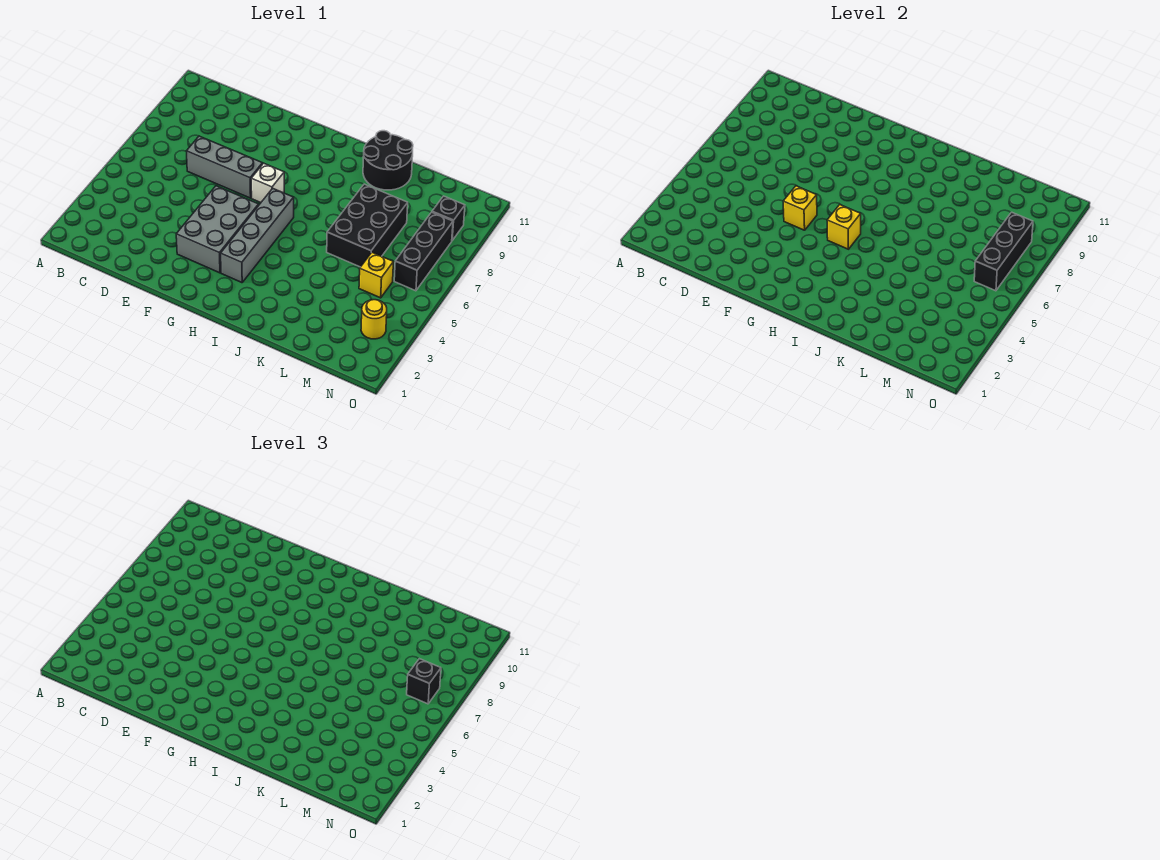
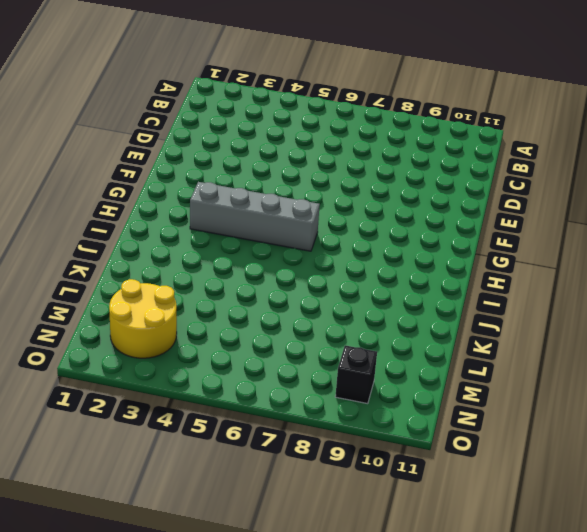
yellow round brick M2:N3 level 1 -> yellow round brick N3 level 1
none -> grey brick D7:F7 level 1
none -> grey brick F3:G5 level 1
none -> white brick G7 level 1

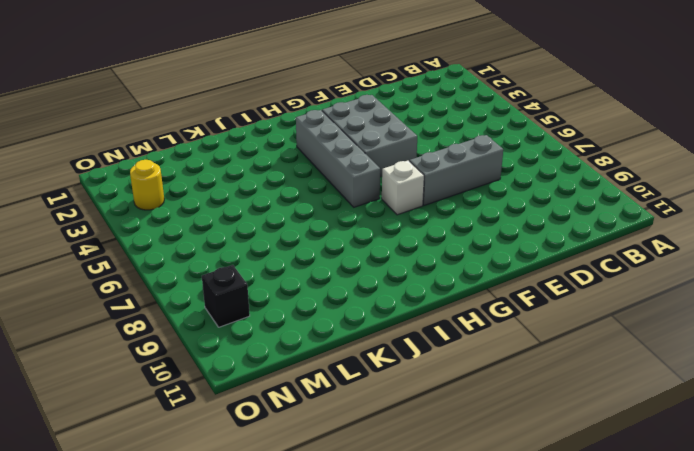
none -> black round brick J10:K11 level 1
none -> black brick K6:L8 level 1
none -> yellow brick M5 level 1

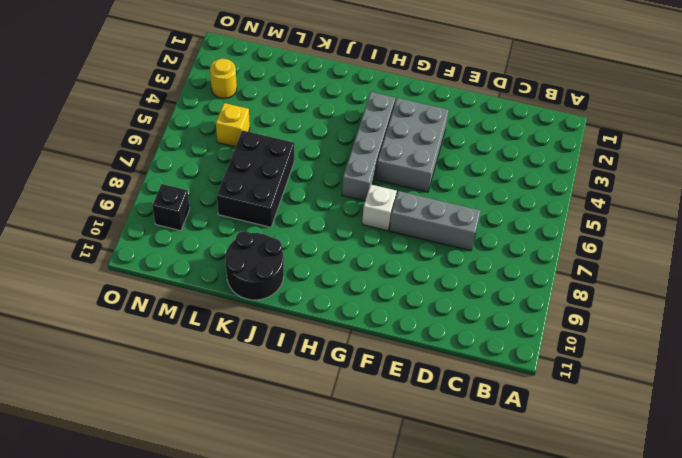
none -> black brick N6:N8 level 1
none -> yellow brick F5 level 2
none -> yellow brick H5 level 2

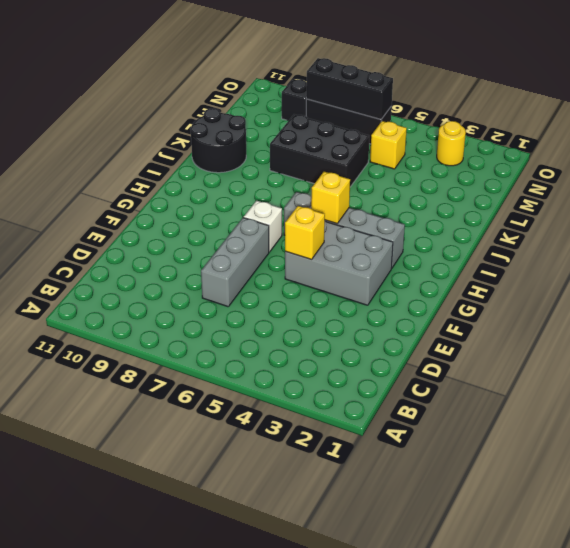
none -> black brick N7 level 3

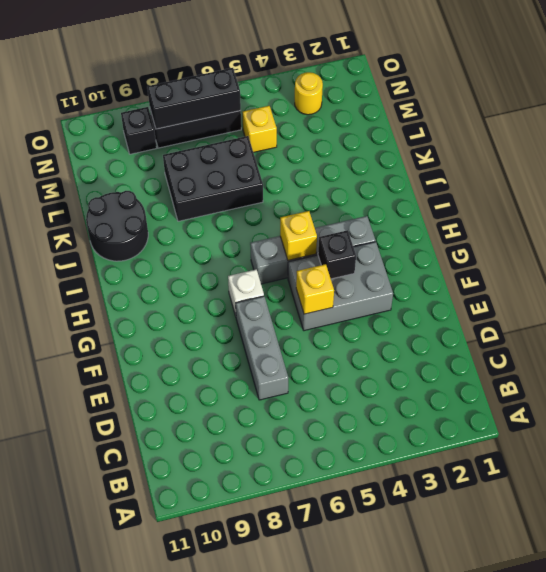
black brick G4 level 2 -> black brick N7 level 3

